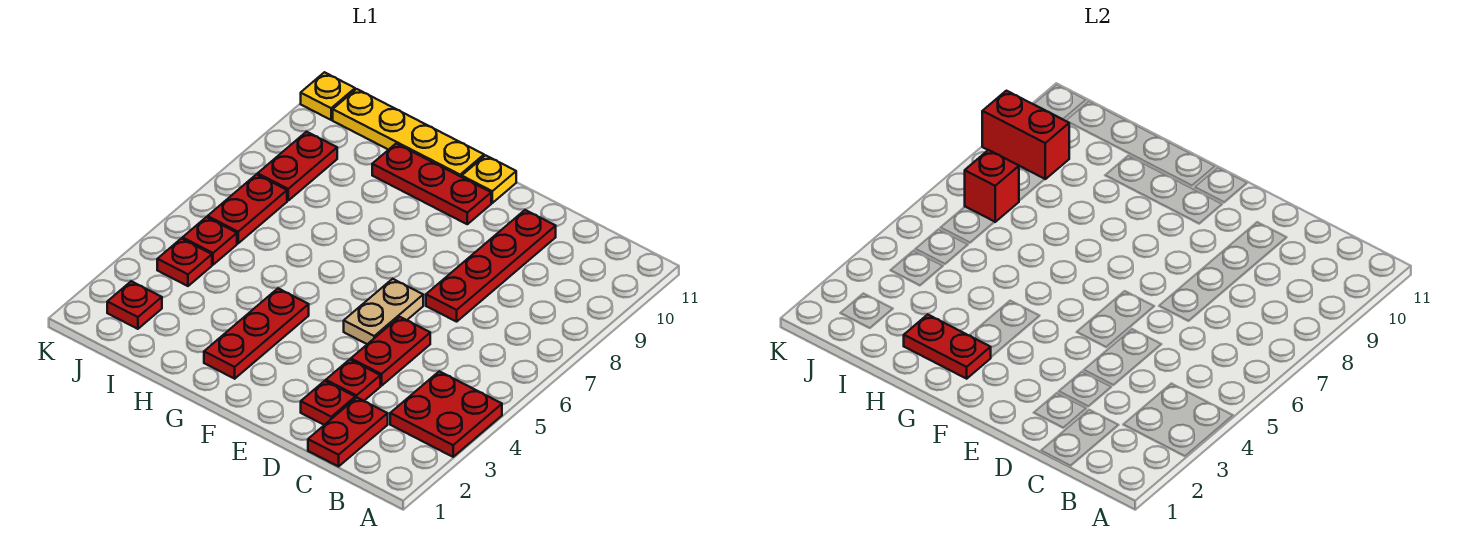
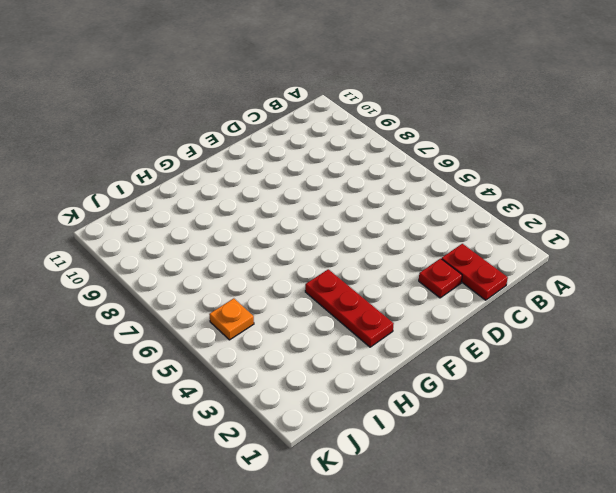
orange plate J5 level 1 -> red plate J5 level 1
none -> red plate A3:B4 level 1
none -> red plate D3 level 1
none -> red plate D4:D5 level 1

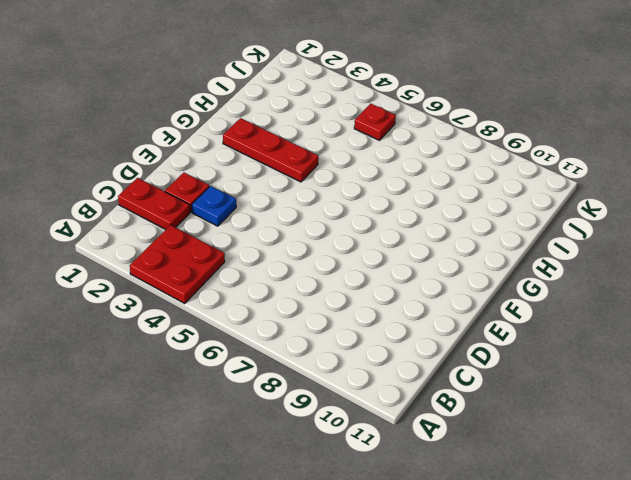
blue plate D3 level 1 -> red plate D3 level 1
none -> red plate D4:D5 level 1
none -> red plate D7:D10 level 1
none -> tan plate E5:E6 level 1

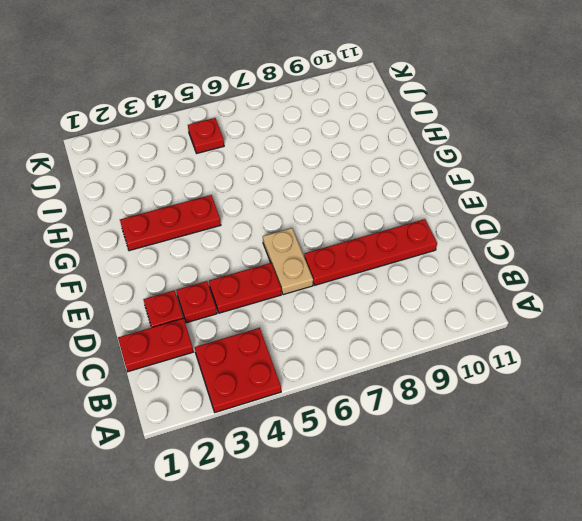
tan plate D6:E6 level 1 -> tan plate E5:E6 level 1
none -> red plate F10:H10 level 1
none -> yellow plate F11 level 1
none -> yellow plate G11:J11 level 1

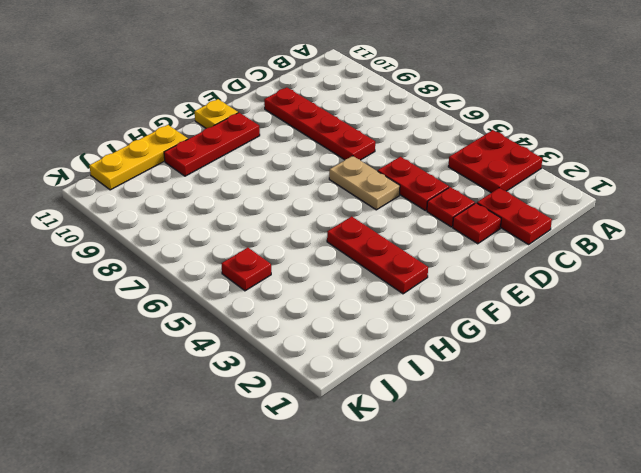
yellow plate H11:J11 level 1 -> yellow plate G11:J11 level 1
none -> red plate J2 level 1
none -> red plate J4 level 1
none -> red plate J6:J7 level 1

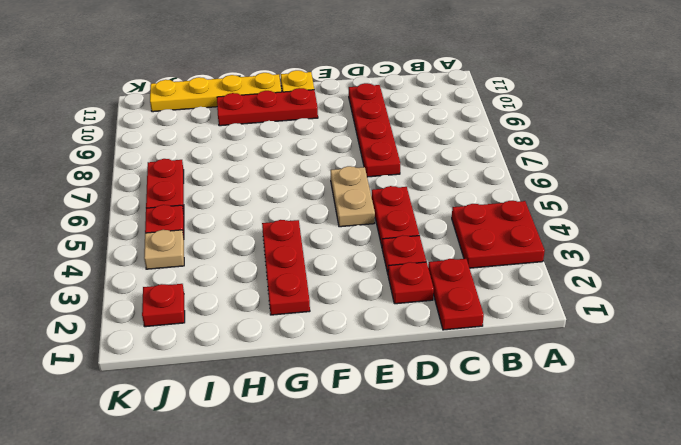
tan plate J4 level 1 -> red plate J4 level 1
none -> red plate J8:J9 level 1
none -> yellow plate K11 level 1
none -> red plate G2:H2 level 2

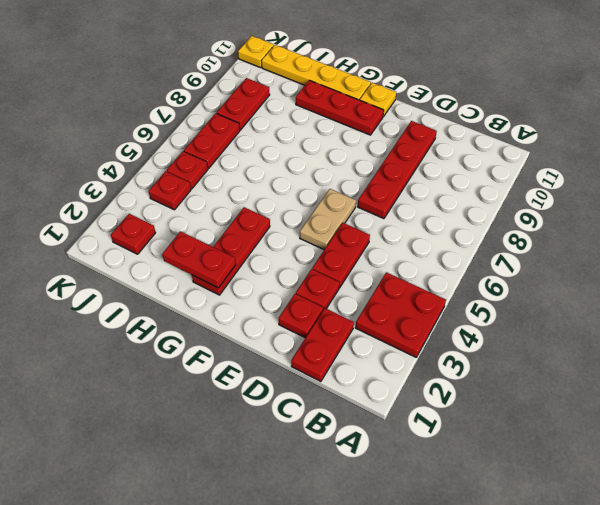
none -> red brick J7 level 2
none -> red brick J9:K9 level 2

